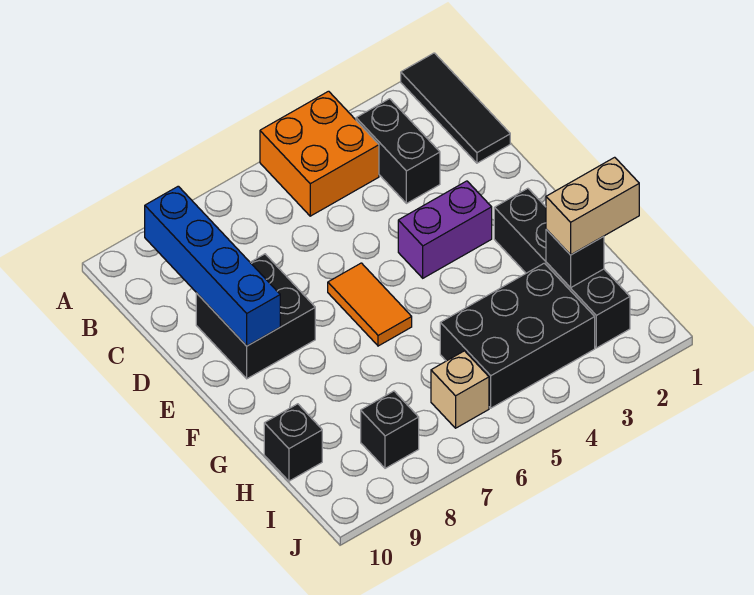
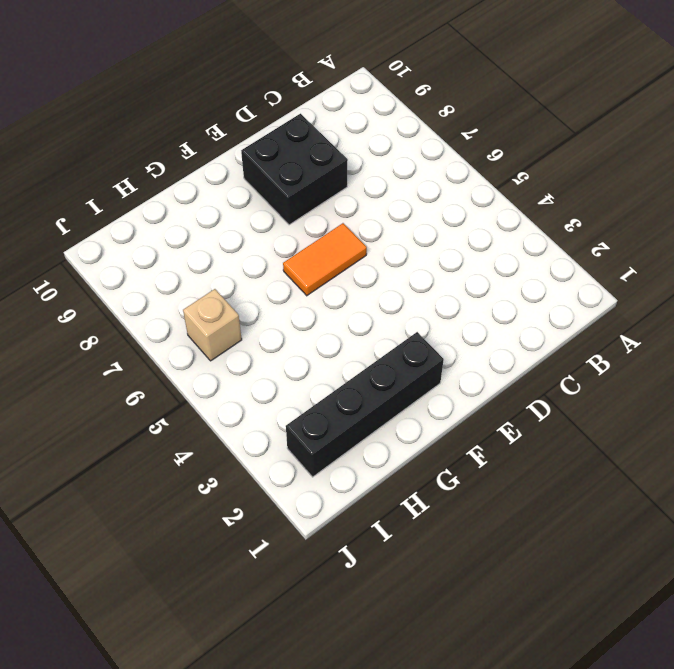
none -> black tile A1:C1 level 1
none -> orange brick A4:B5 level 1
none -> black brick B3:C3 level 1

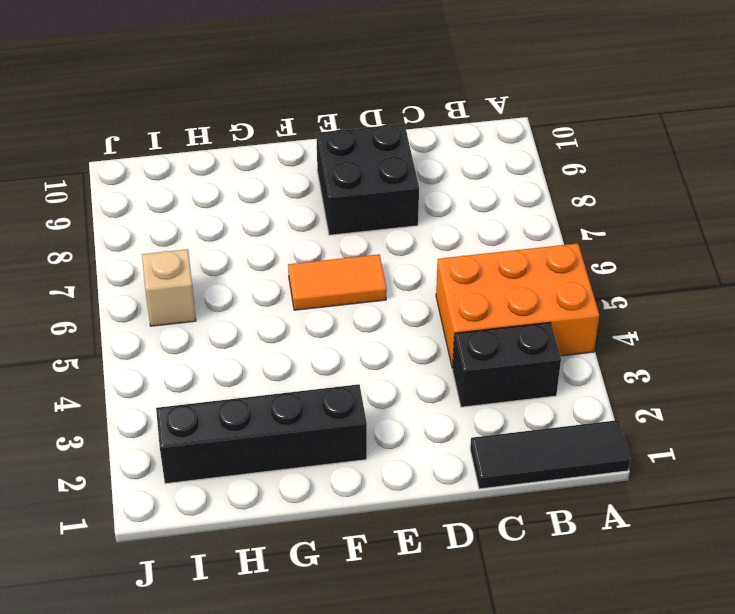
orange brick A4:C5 level 1 -> orange brick A4:B5 level 1
none -> purple brick E3:E4 level 1
none -> black brick H3:I5 level 1
none -> black brick H10 level 1

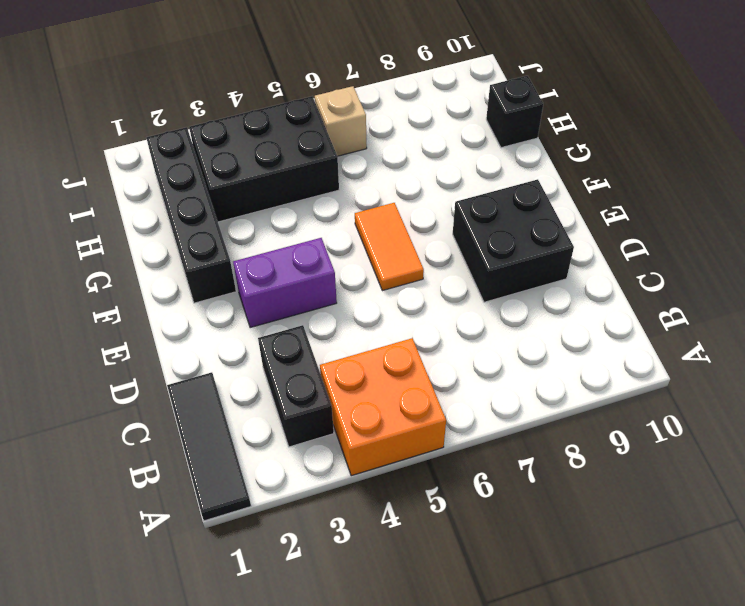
none -> black brick I8 level 1
none -> blue brick B9:E9 level 2
none -> black brick H2 level 2

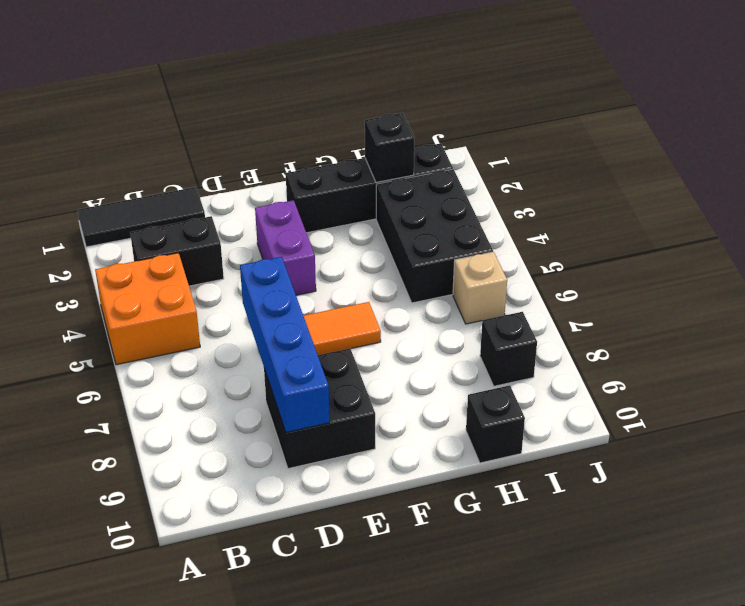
blue brick D6:D9 level 2 -> blue brick B9:E9 level 2
none -> tan brick H1:H2 level 3

